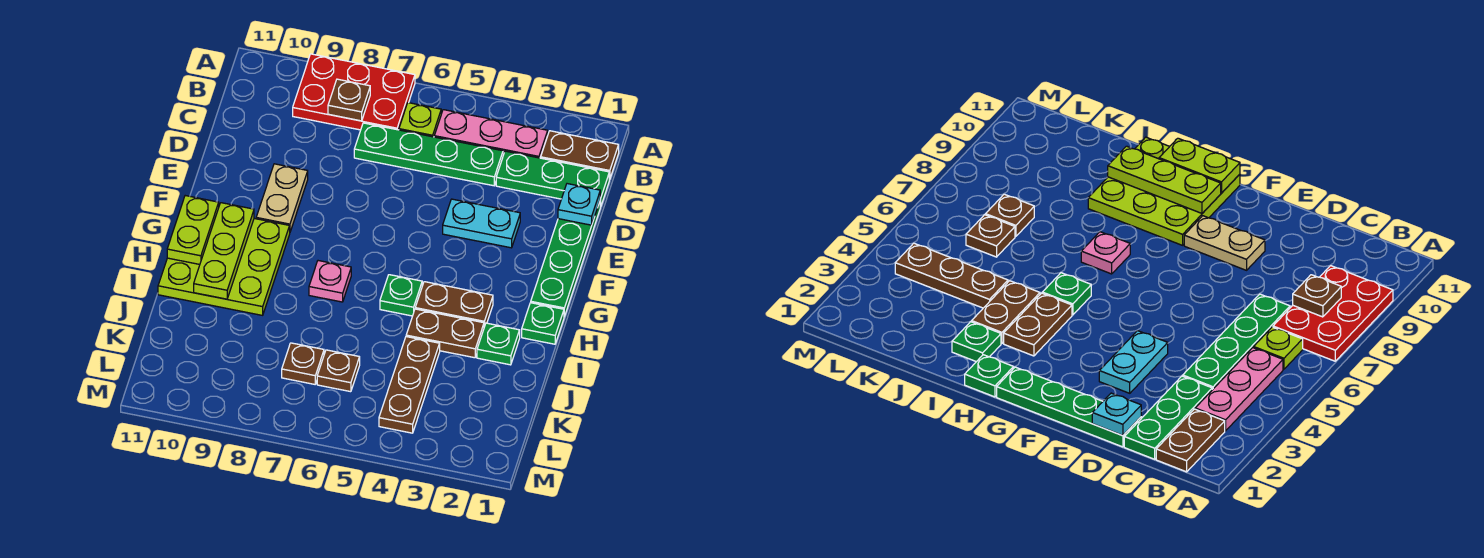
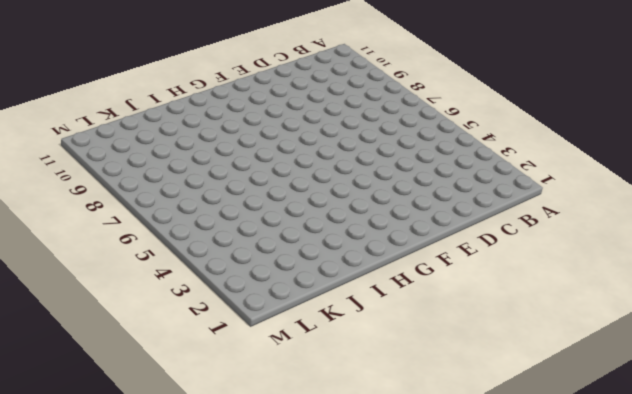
none -> red plate A7:B9 level 1
none -> brown plate B1:B2 level 1
none -> pink plate B3:B5 level 1

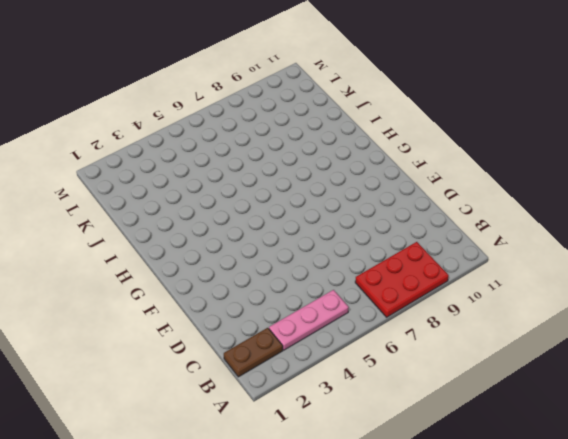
none -> lime plate B6 level 1
none -> green plate C1:C3 level 1
none -> green plate C4:C7 level 1

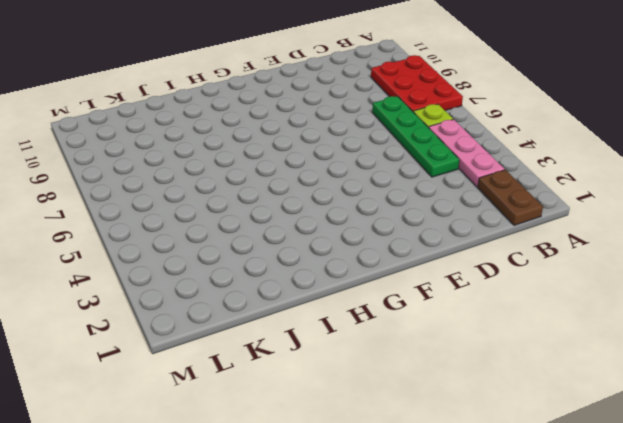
none -> green plate C1:C3 level 1
none -> green plate D1:G1 level 1
none -> cyan plate E3:E4 level 1

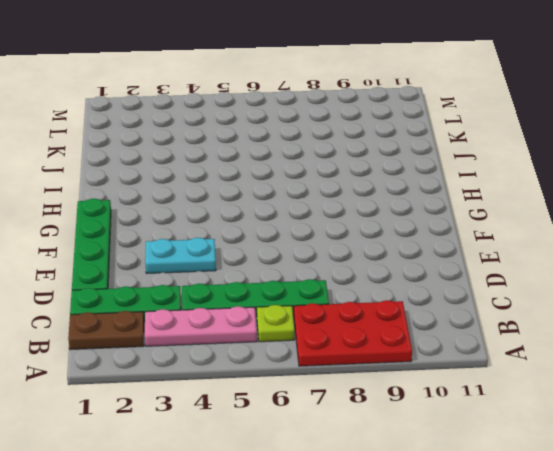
none -> tan plate E9:F9 level 1
none -> lime plate G9:I11 level 1
none -> green plate H1 level 1

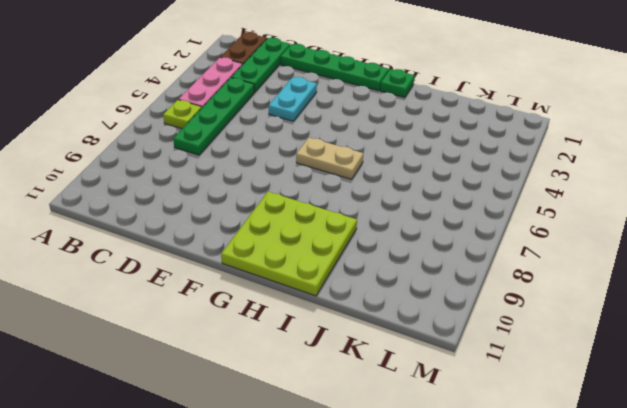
tan plate G6:H6 level 1 -> tan plate E9:F9 level 1
none -> red plate A7:B9 level 1
none -> brown plate H3:H4 level 1
none -> green plate H5 level 1

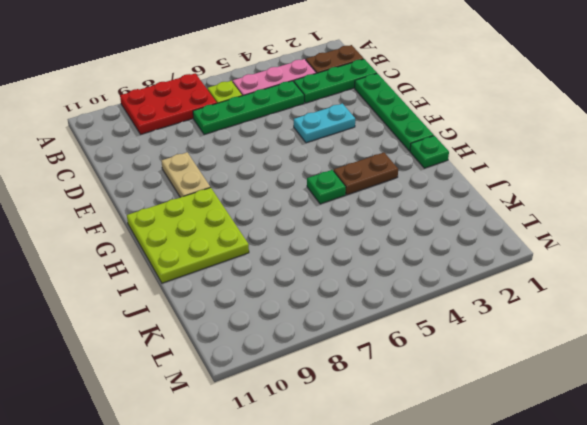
none -> pink plate H7 level 1
none -> green plate I2 level 1
none -> brown plate I3:I4 level 1

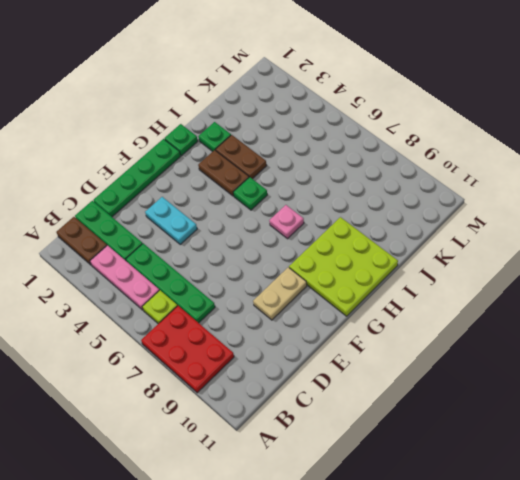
none -> brown plate J4:L4 level 1
none -> brown plate K6 level 1
none -> brown plate K7 level 1

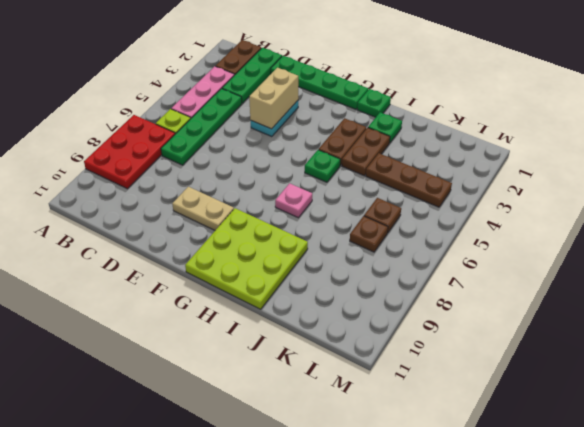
tan brick E3:E4 level 2 -> none
none -> brown plate B8 level 2
none -> cyan plate D1 level 2
none -> lime plate G10:I10 level 2

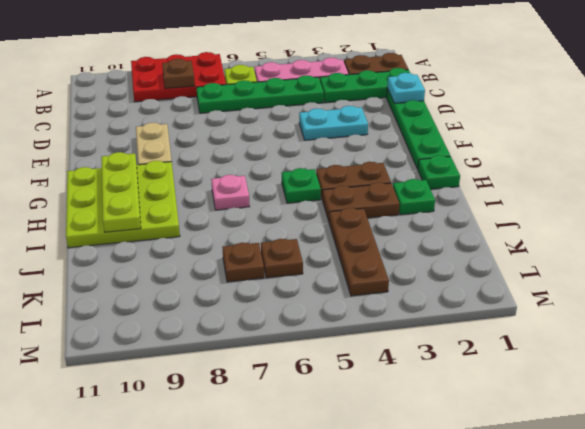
none -> lime plate G11:H11 level 2

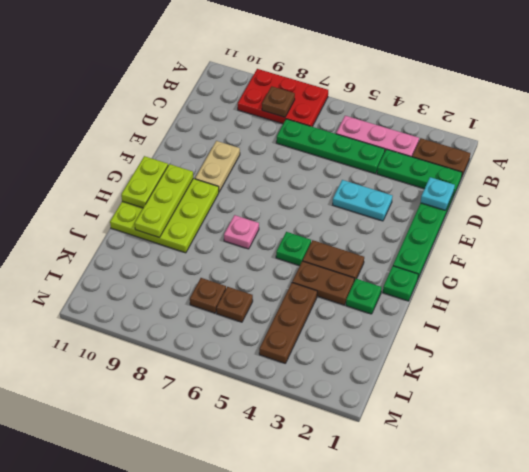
none -> lime plate B6 level 1

